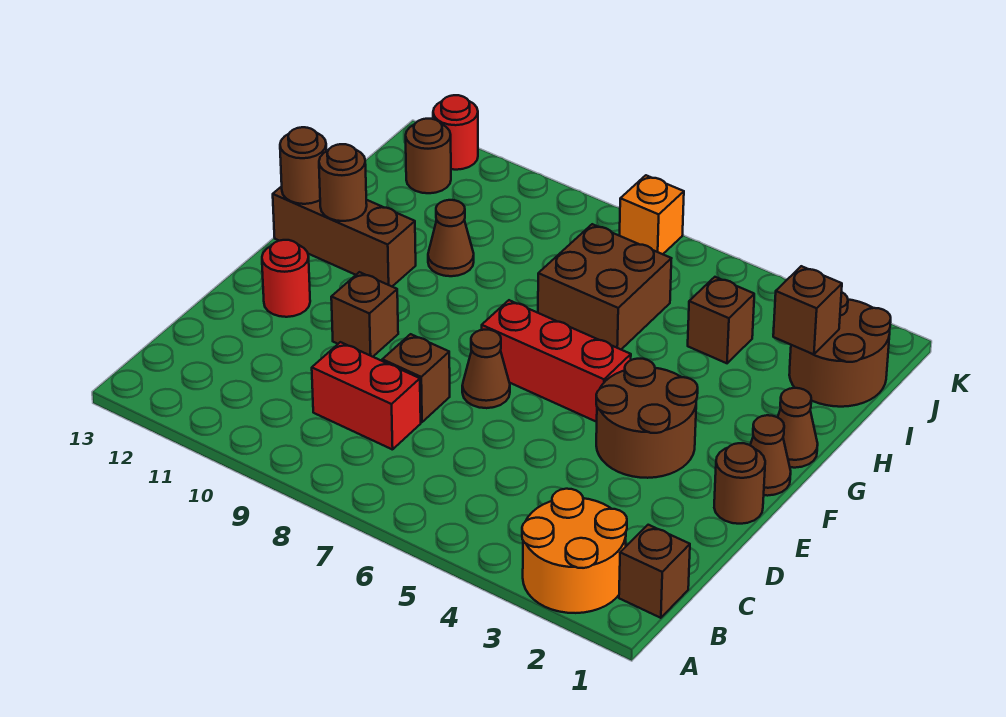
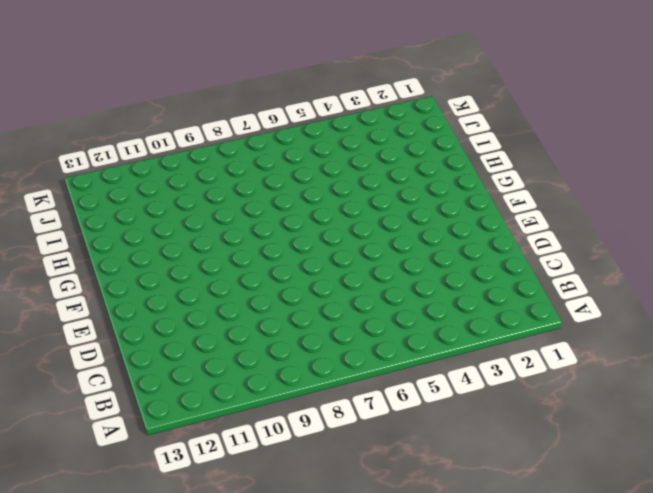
none -> orange round brick A2:B3 level 1
none -> brown brick B1 level 1
none -> red brick C8:C9 level 1

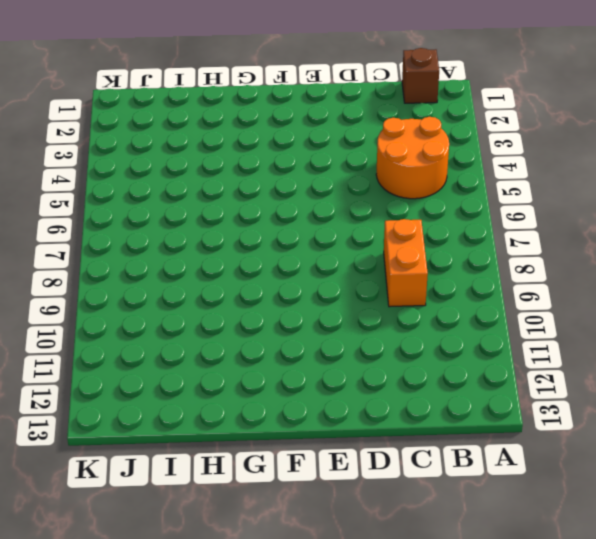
orange round brick B4:C5 level 1 -> orange round brick A2:B3 level 1
orange brick C8:C9 level 1 -> red brick C8:C9 level 1
none -> brown brick D8 level 1
none -> brown round brick E1 level 1
none -> brown round brick E3:F4 level 1

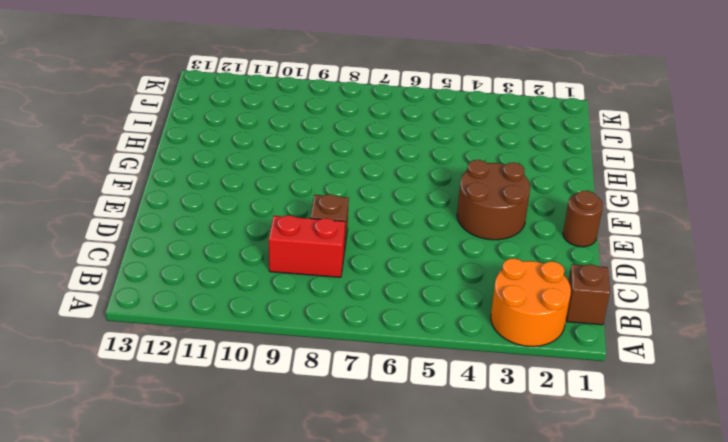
none -> brown cone E7 level 1
none -> brown brick E10 level 1
none -> red round brick E12 level 1

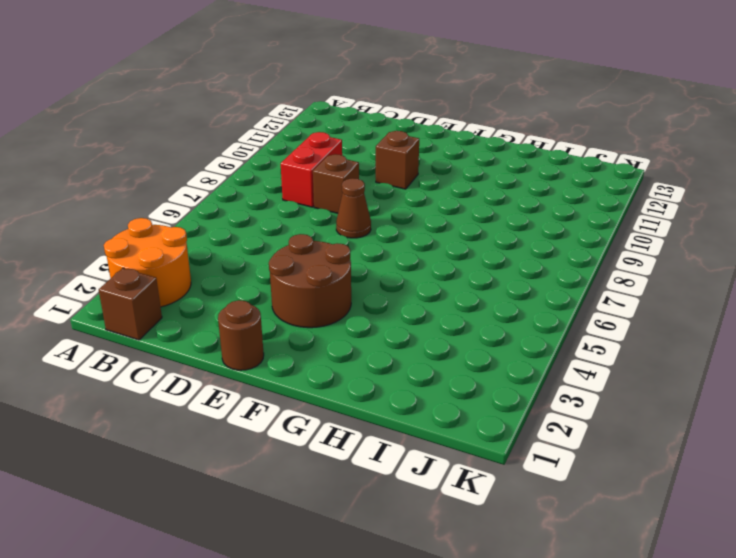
none -> red round brick E12 level 1
none -> brown cone F1 level 1
none -> red brick F5:F7 level 1

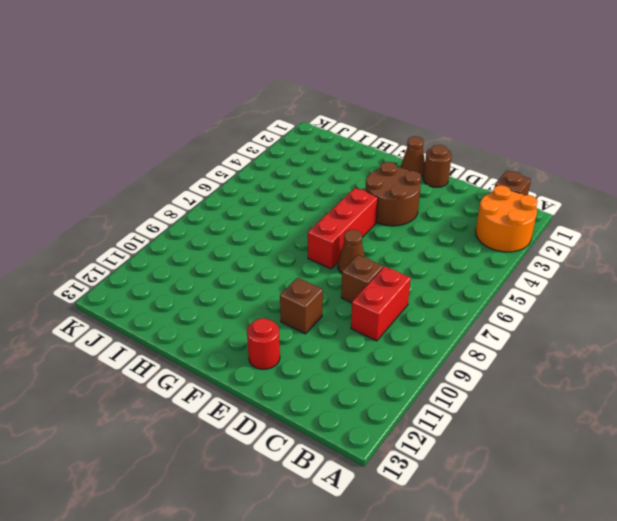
none -> brown cone G1 level 1
none -> brown brick G11:G13 level 1
none -> brown brick H6:I7 level 1

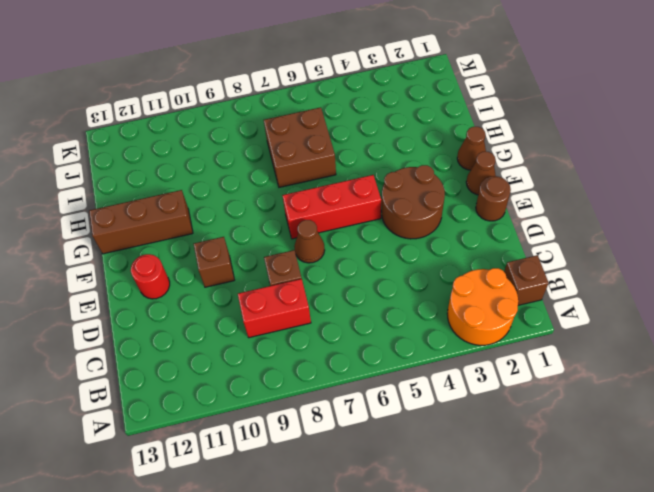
none -> brown cone H10 level 1
none -> brown round brick I1:J2 level 1
none -> brown brick I4 level 1

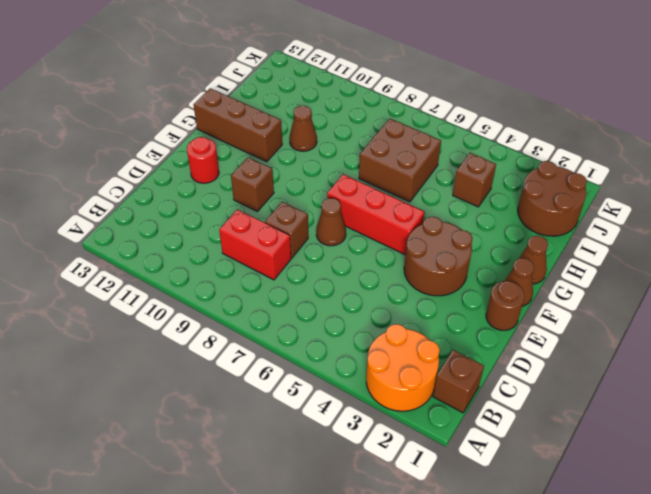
none -> brown round brick J12 level 1
none -> orange brick K7 level 1
none -> red round brick K12 level 1

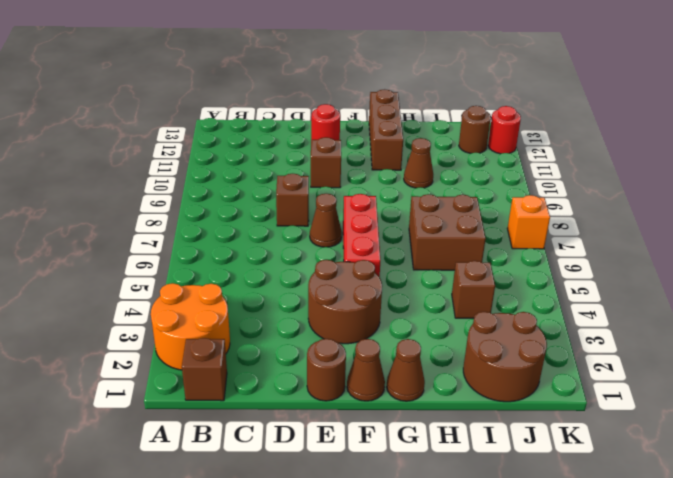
none -> red brick C8:C9 level 1
none -> brown round brick G12 level 2
none -> brown round brick G13 level 2

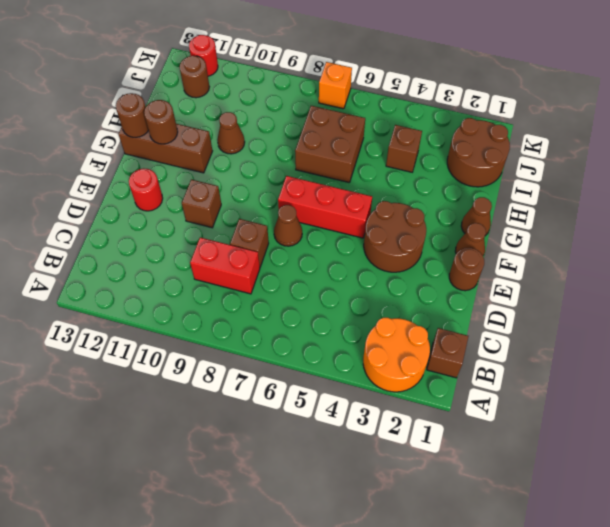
none -> brown brick I2 level 2

